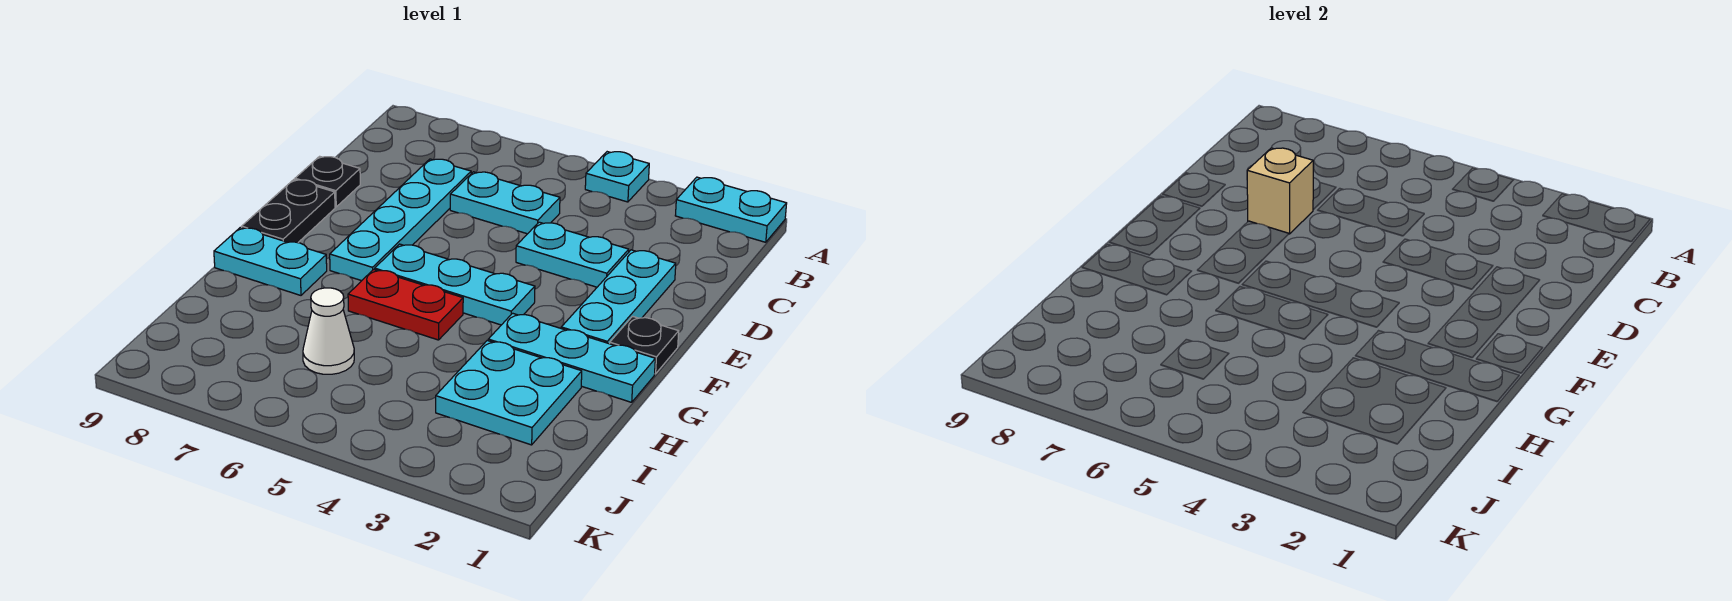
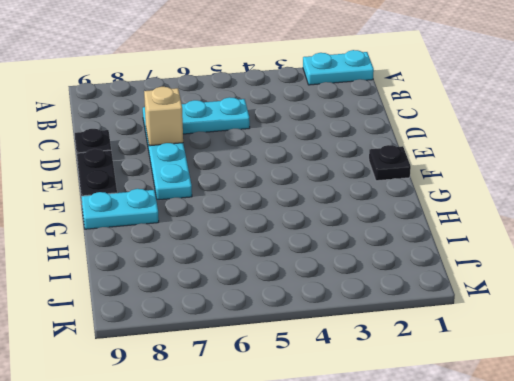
none -> cyan plate A4 level 1
none -> cyan plate D2:F2 level 1
none -> cyan plate D3:D4 level 1

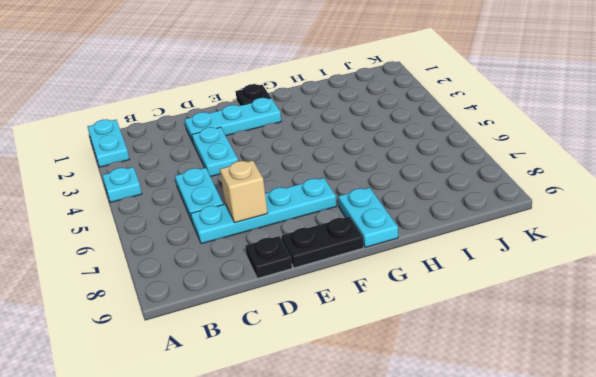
none -> cyan plate F4:F6 level 1
none -> cyan plate G1:G3 level 1
none -> red plate G5:G6 level 1

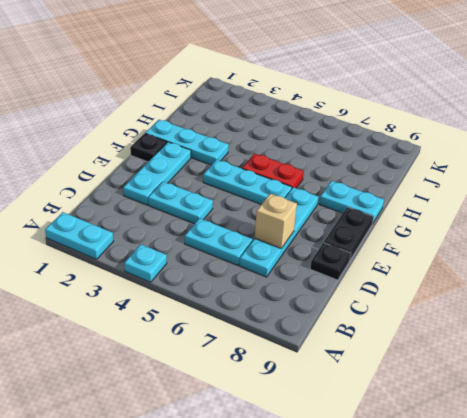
none -> cyan plate H2:I3 level 1
none -> white cone I6 level 1

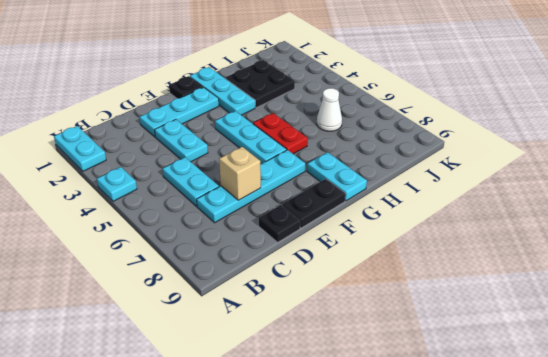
black plate H2:I3 level 1 -> cyan plate H2:I3 level 1

